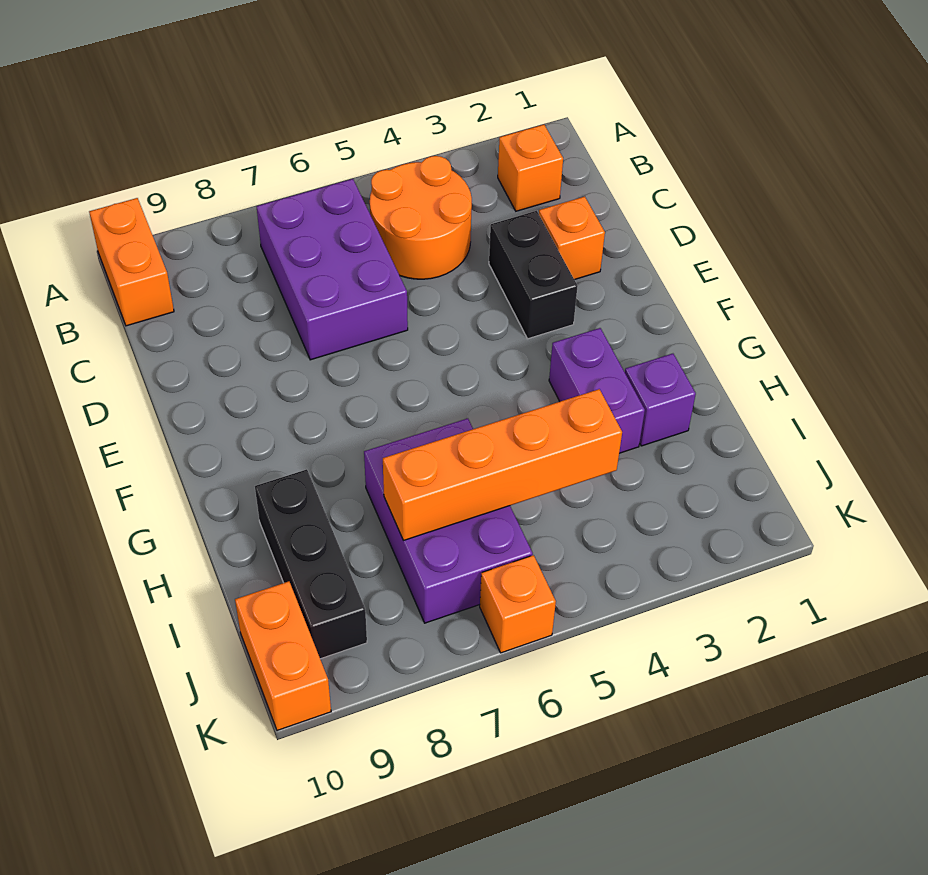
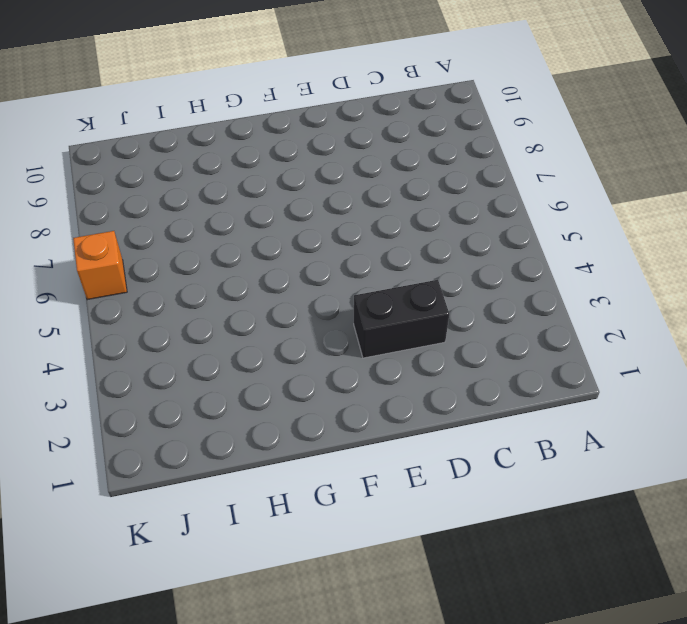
none -> orange brick A10:B10 level 1
none -> orange brick B2 level 1
none -> orange round brick B4:C5 level 1

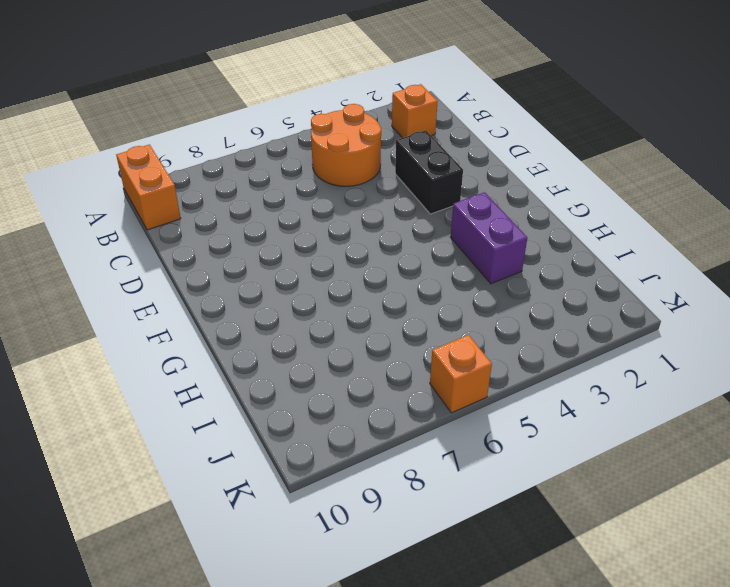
none -> purple brick B6:D7 level 1
none -> orange brick D2 level 1
none -> purple brick H2 level 1

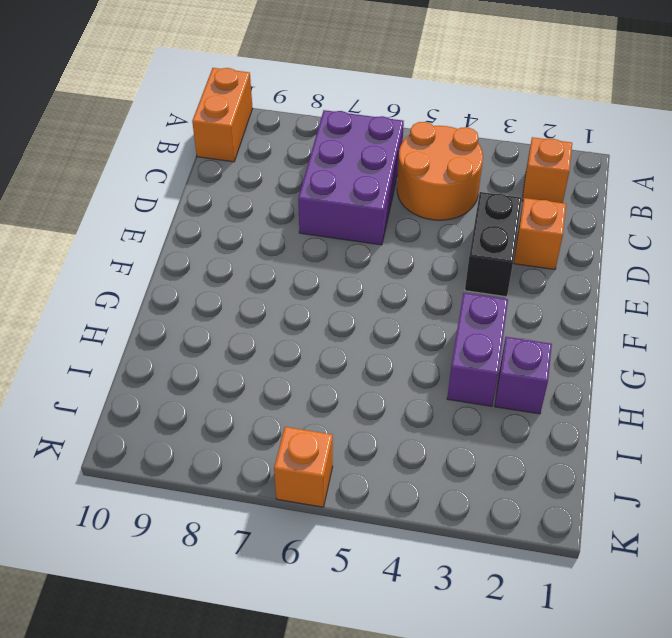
none -> purple brick H6:J7 level 1
none -> black brick H9:J9 level 1
none -> orange brick J10:K10 level 1

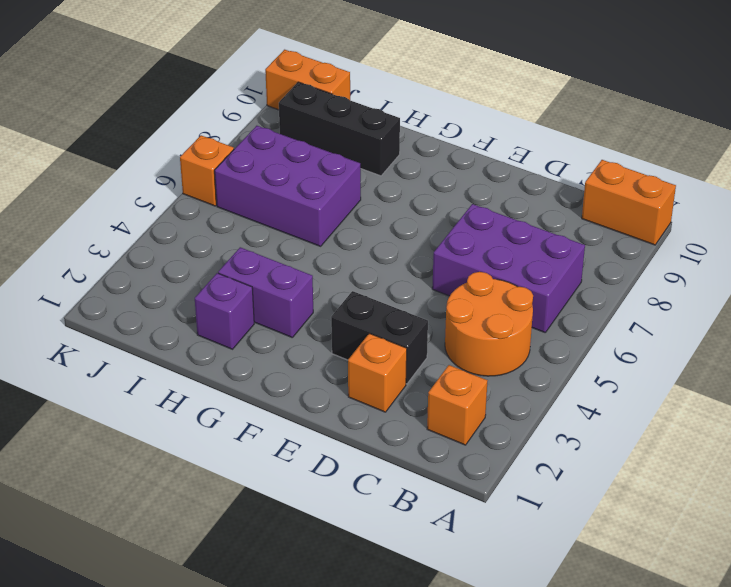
none -> orange brick I4:I7 level 2

